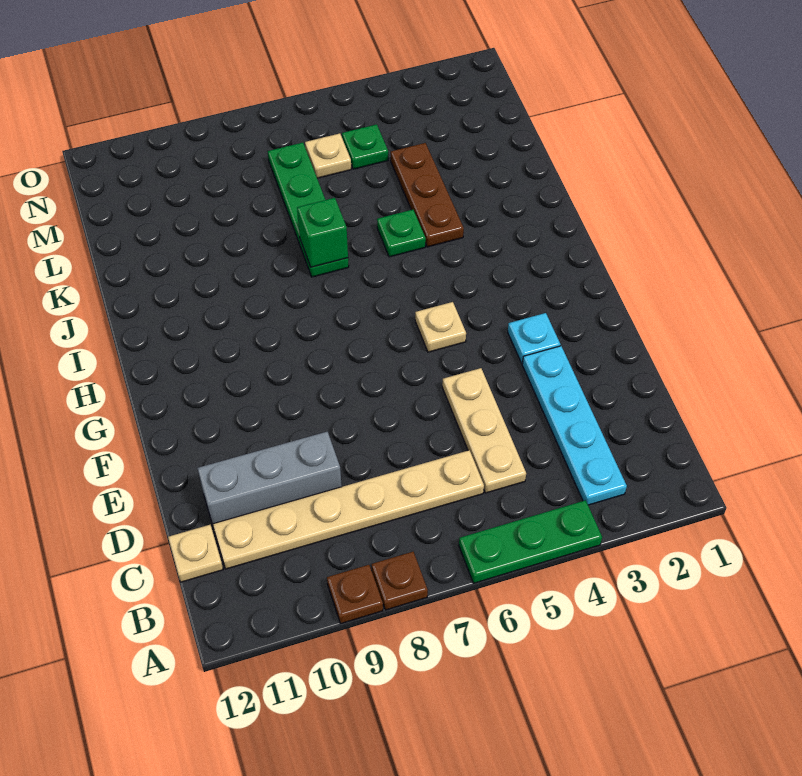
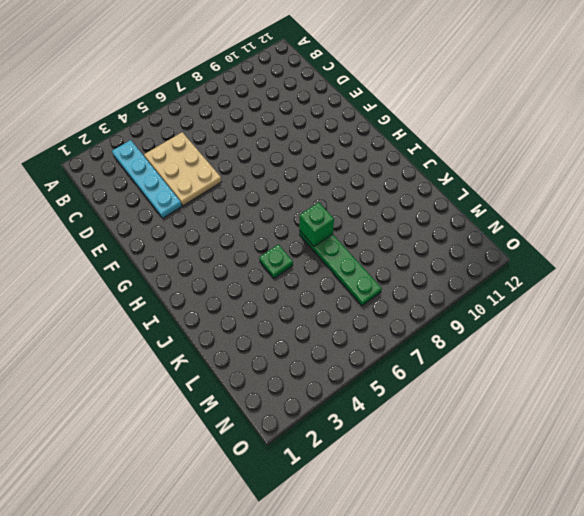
tan plate C4:E5 level 1 -> tan plate C5:E5 level 1
none -> green plate A4:A6 level 1
none -> brown plate A8 level 1
none -> brown plate A9 level 1

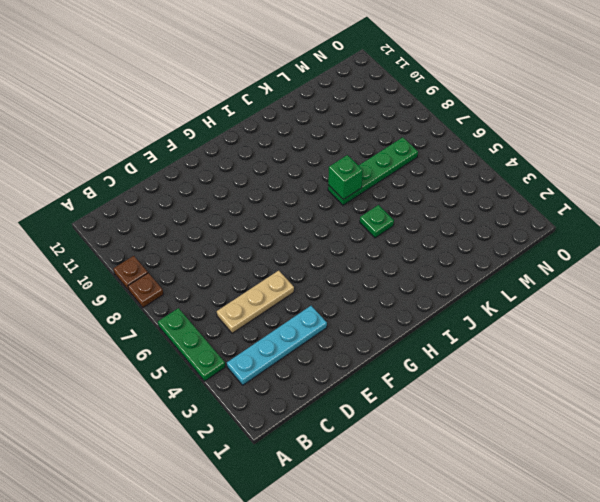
none -> tan plate C6:C11 level 1
none -> tan plate C12 level 1
none -> grey brick D9:D11 level 1

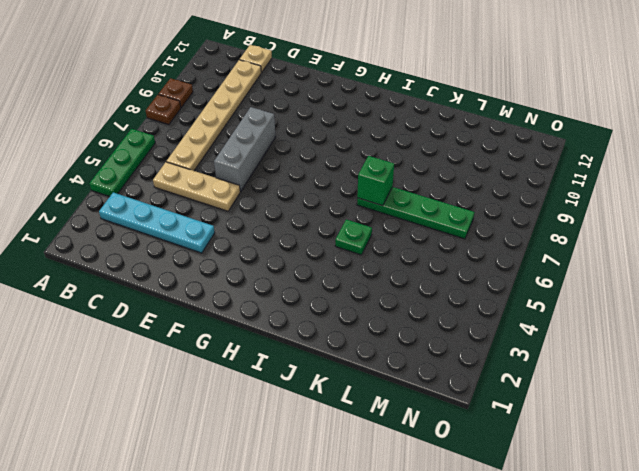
grey brick E6:E8 level 1 -> grey brick D9:D11 level 1
none -> cyan plate F3 level 1
none -> tan plate G5 level 1
none -> brown plate J4:L4 level 1

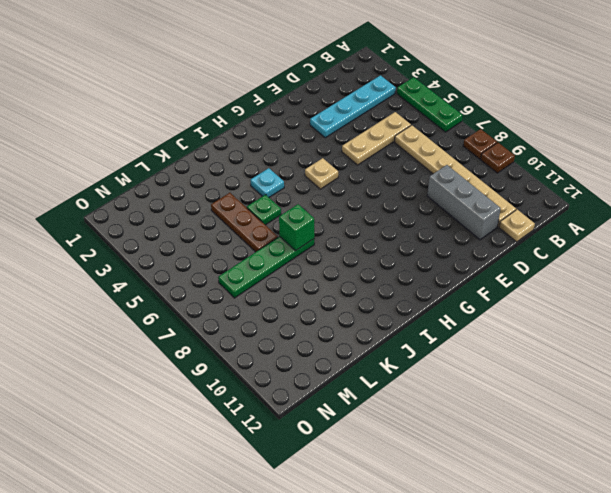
cyan plate I4 level 1 -> cyan plate F3 level 1
brown plate K4:K6 level 1 -> brown plate J4:L4 level 1
none -> green plate M5 level 1
none -> tan plate M6 level 1

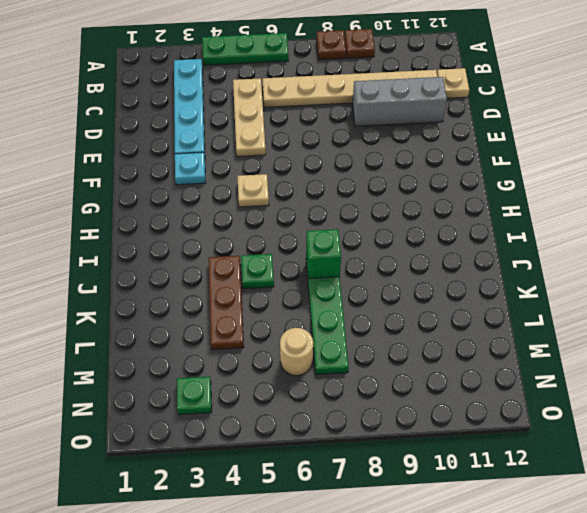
tan round brick M6 level 1 -> tan plate M6 level 1
green plate N3 level 1 -> green plate M5 level 1

